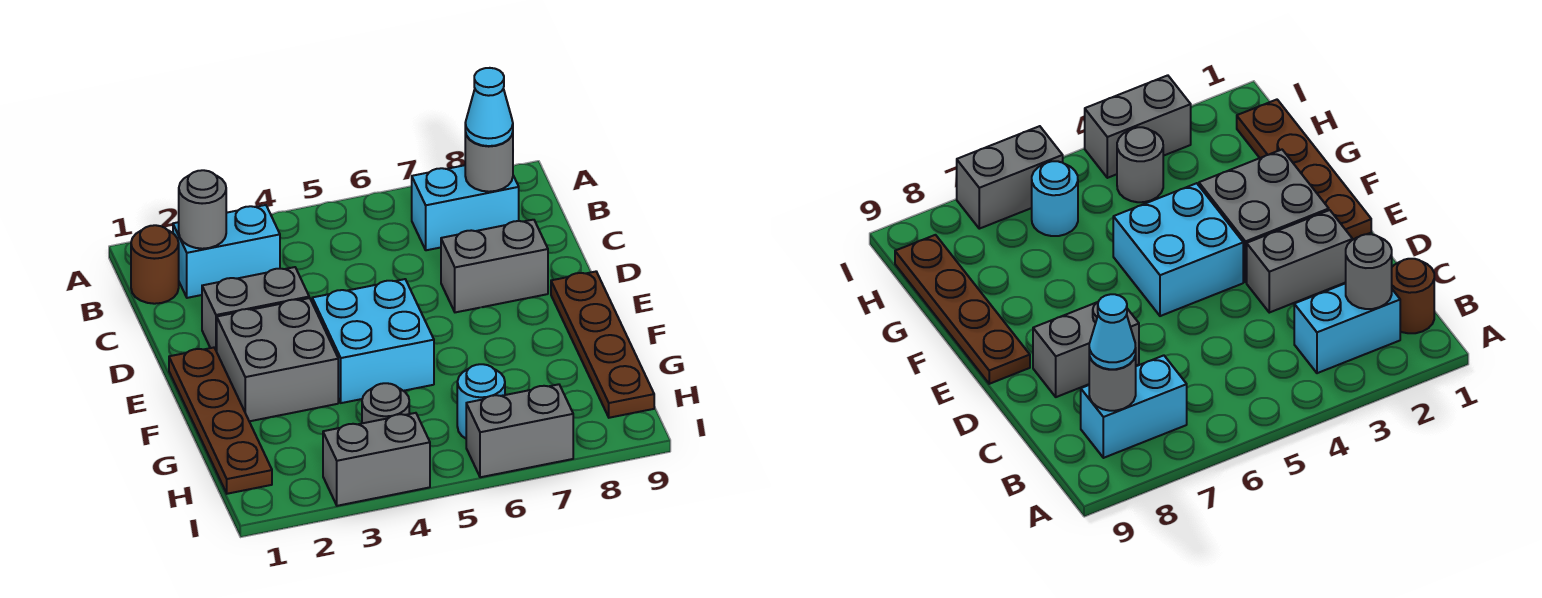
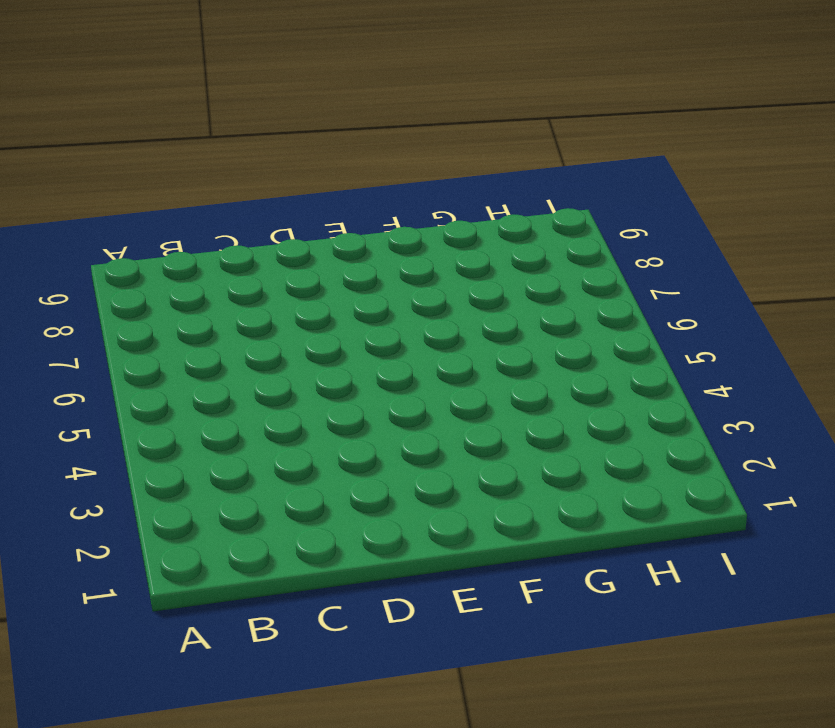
none -> brown round brick B1 level 1
none -> cyan brick B2:B3 level 1
none -> cyan brick B7:B8 level 1

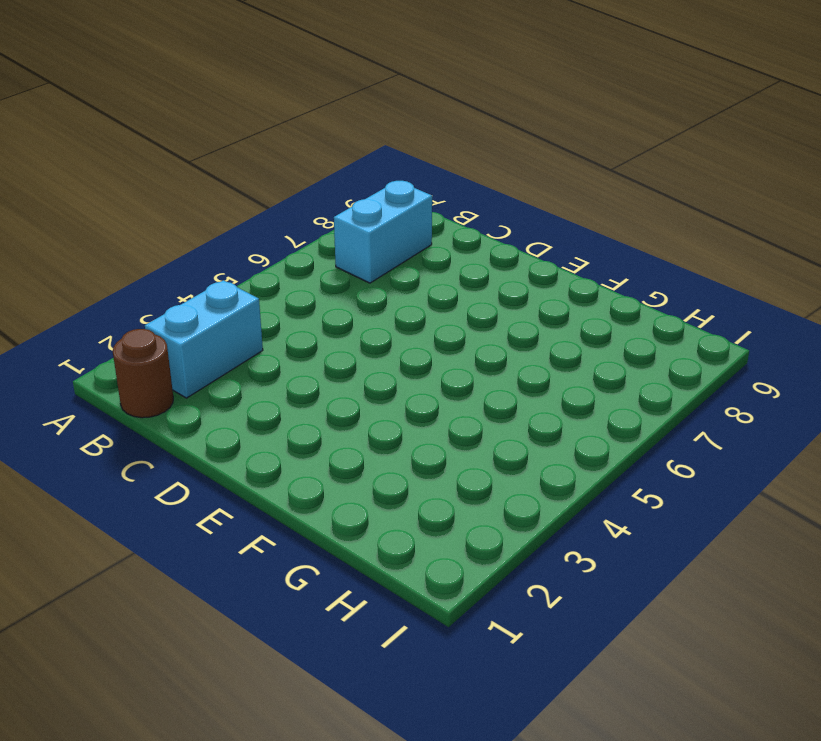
none -> grey brick D2:D3 level 1
none -> grey brick D7:D8 level 1
none -> brown plate E1:H1 level 1

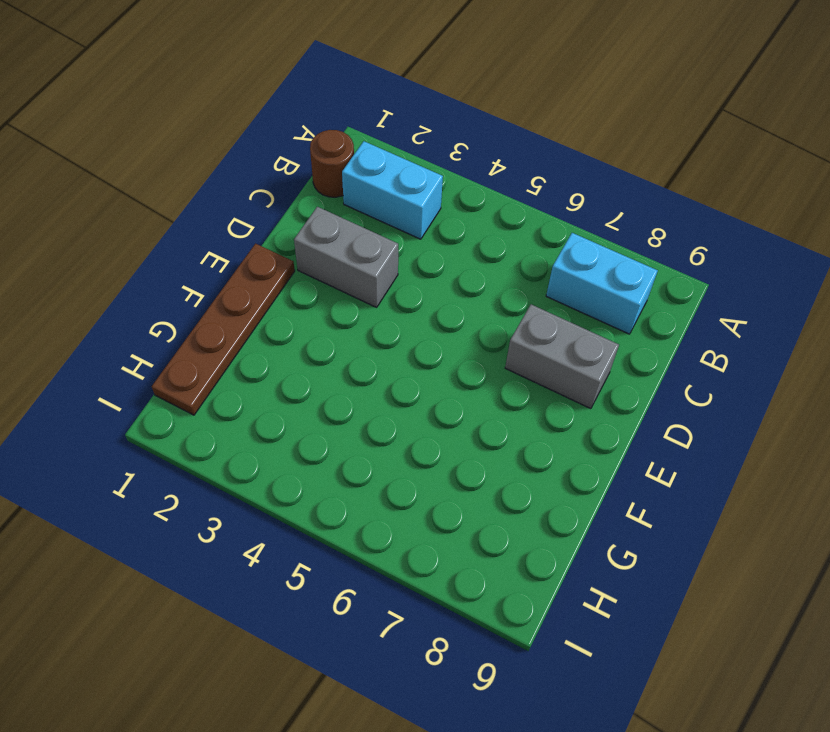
none -> grey brick E2:F3 level 1
none -> cyan brick E4:F5 level 1
none -> brown plate E9:H9 level 1

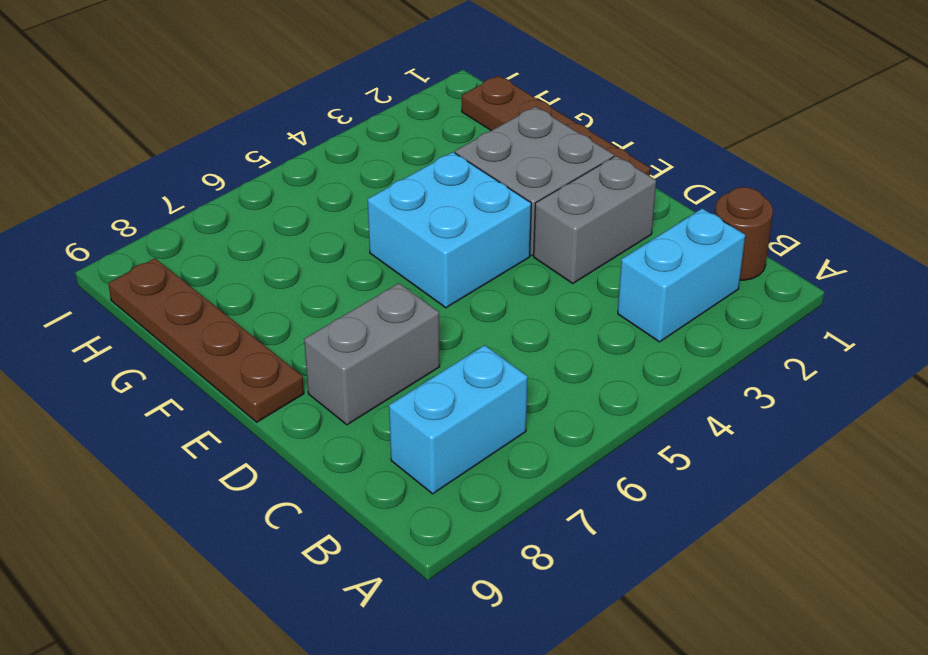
none -> grey round brick H4 level 1
none -> cyan round brick H6 level 1
none -> grey brick I3:I4 level 1

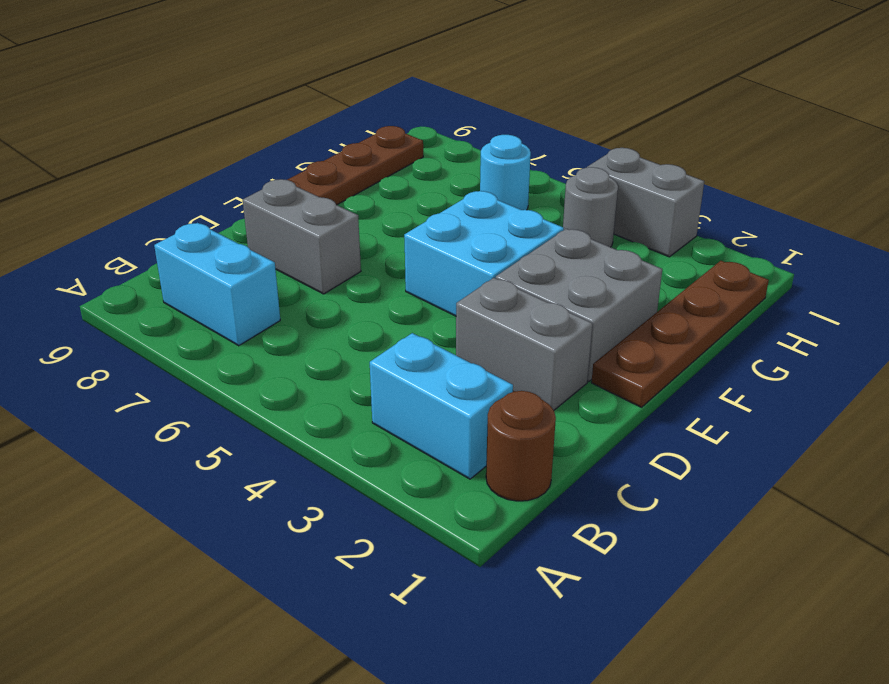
none -> grey brick I6:I7 level 1
none -> grey round brick B2 level 2
none -> grey round brick B8 level 2

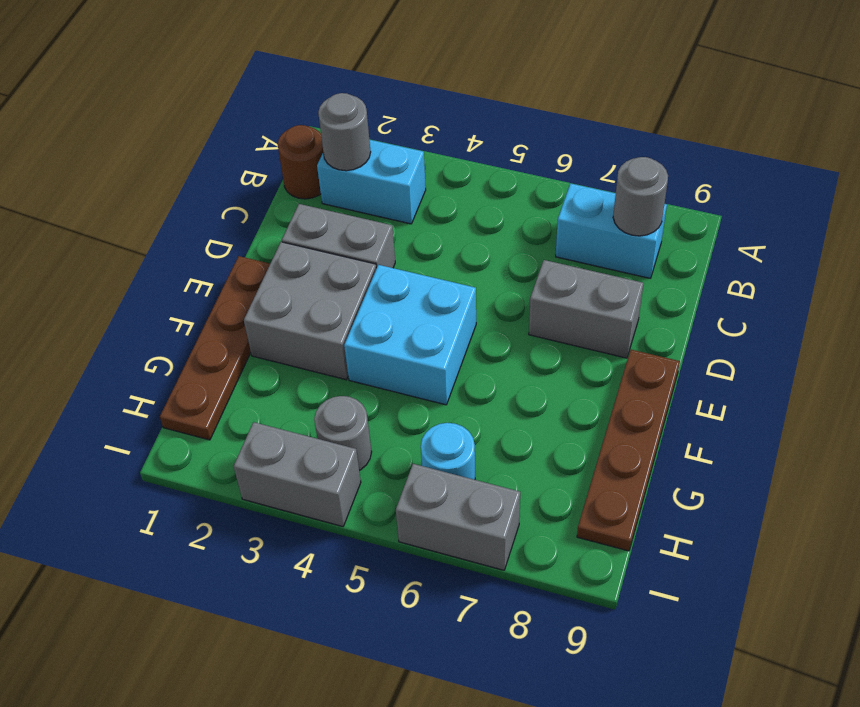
none -> cyan cone B8 level 3

